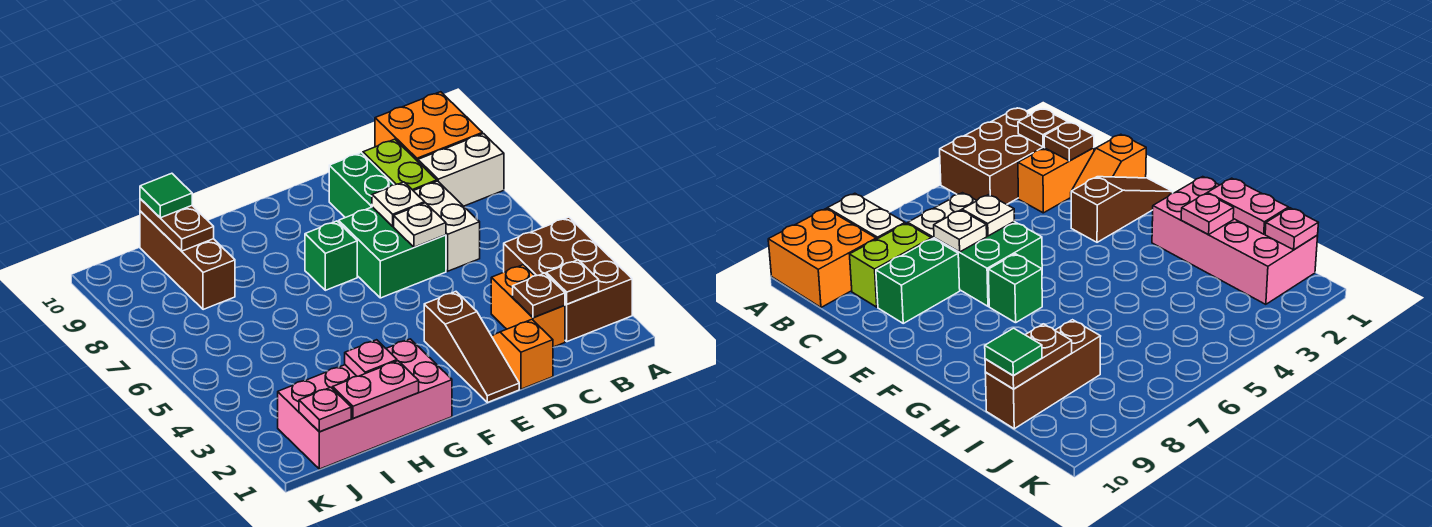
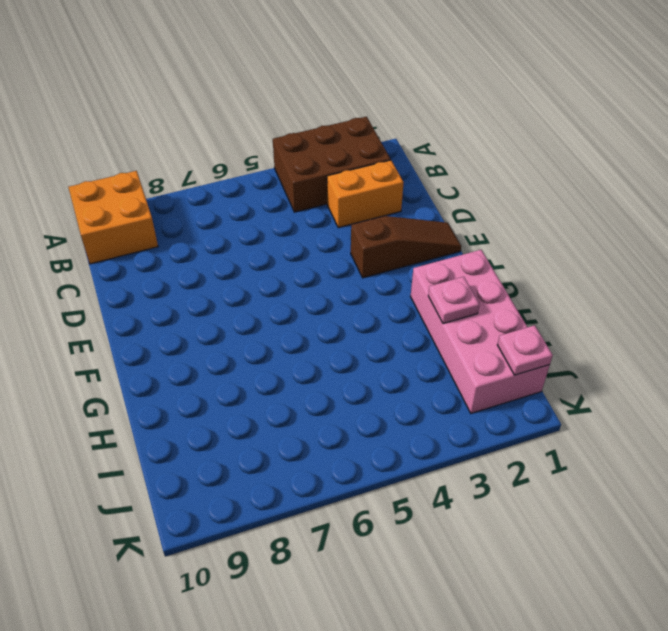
none -> white brick A8:B8 level 1
none -> white brick C6:C7 level 1
none -> lime brick C8:C9 level 1

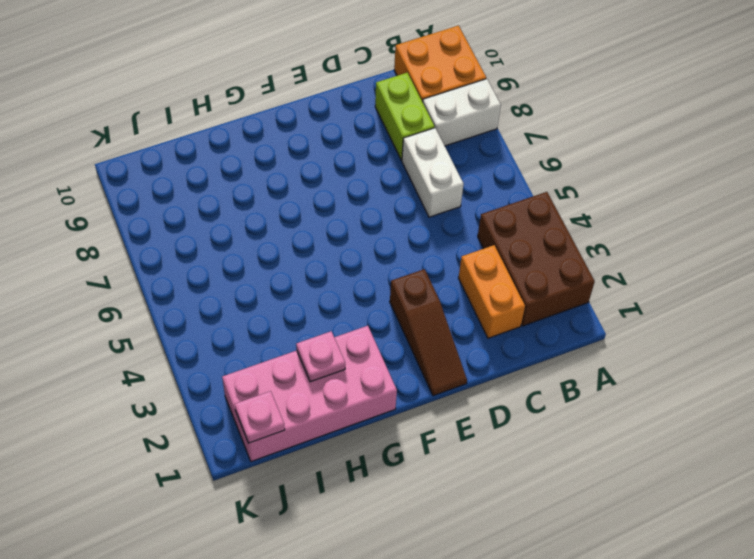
none -> orange slope D1:D2 level 1 top 1
none -> green brick D6:E7 level 1
none -> green brick D8:D9 level 1

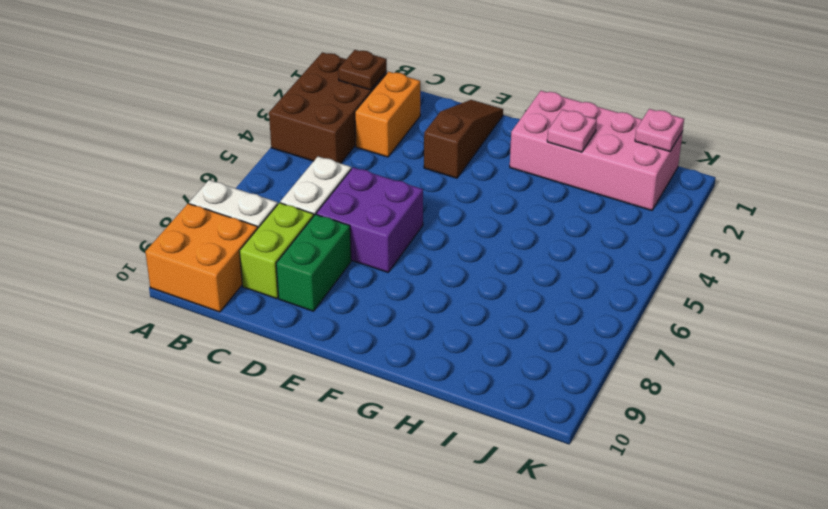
purple brick D6:E7 level 1 -> green brick D6:E7 level 1
none -> orange slope D1:D2 level 1 top 1
none -> green brick F7 level 1
none -> brown brick I8:I10 level 1

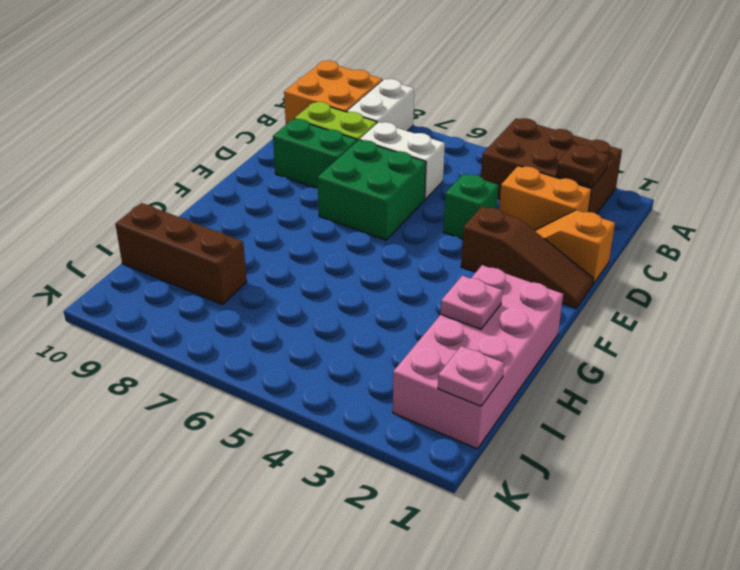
green brick D4 level 1 -> green brick F7 level 1
none -> brown plate C2 level 2
none -> white plate D6 level 2
none -> white plate D7 level 2

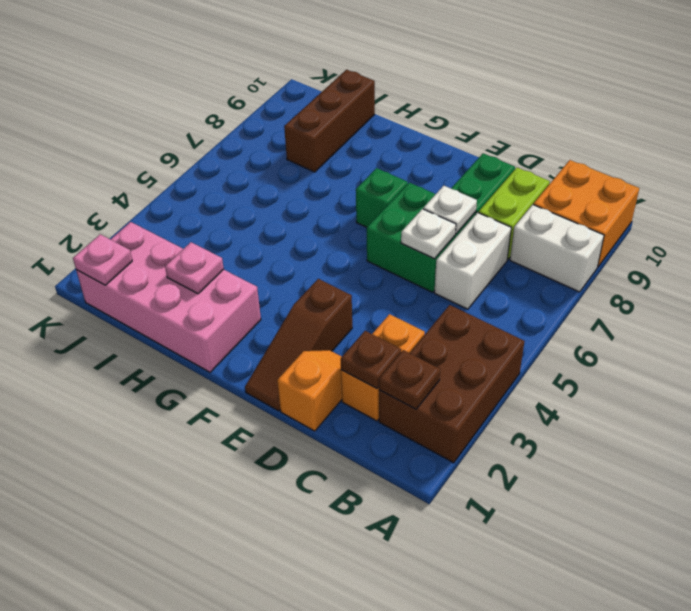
none -> pink plate H1:I1 level 2
none -> brown plate I9:I10 level 2
none -> green tile I10 level 3

